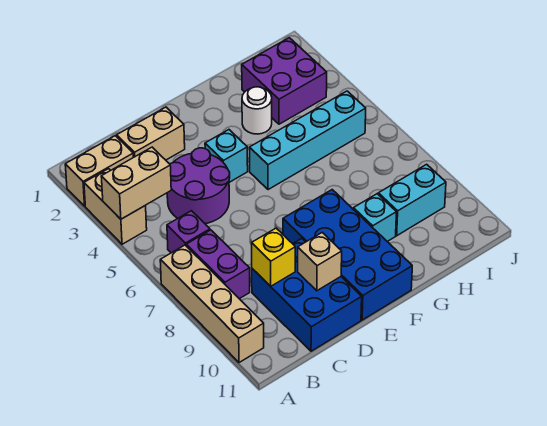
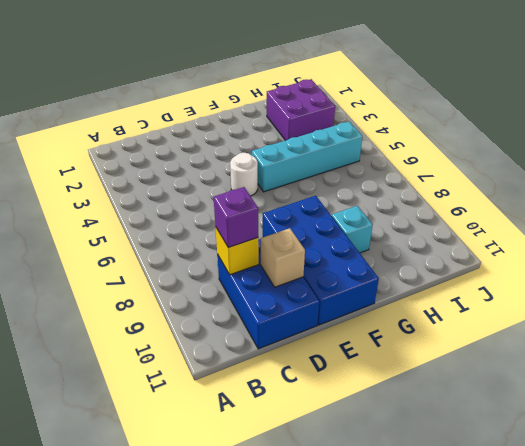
purple brick C9 level 3 -> purple brick B6 level 1
white round brick E5 level 1 -> white round brick G3 level 1
none -> tan brick A2:B2 level 1
none -> tan brick A3:A4 level 1
none -> tan brick A7:A10 level 1

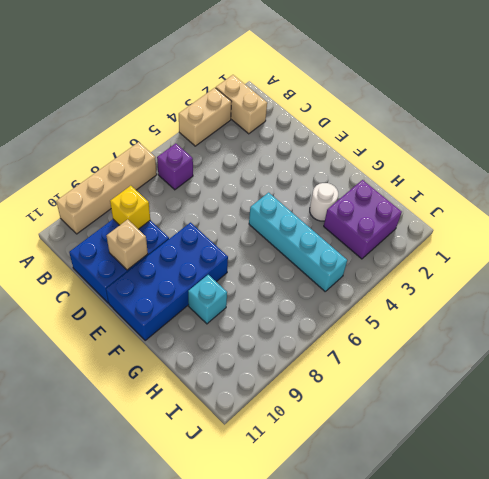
none -> purple brick B7:B8 level 1
none -> tan brick C2:D2 level 1
none -> purple round brick C4:D5 level 1

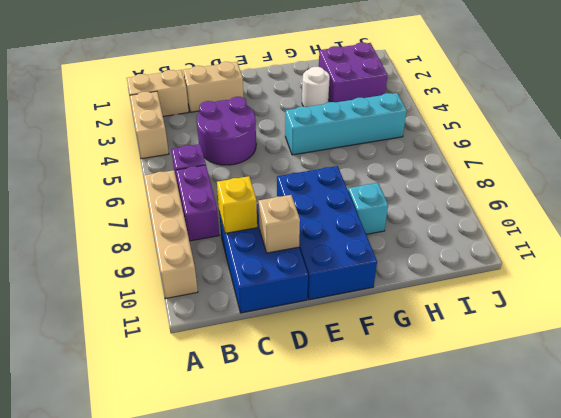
none -> cyan brick E4 level 1
none -> cyan brick H9:I9 level 1
none -> tan brick A4:B4 level 2

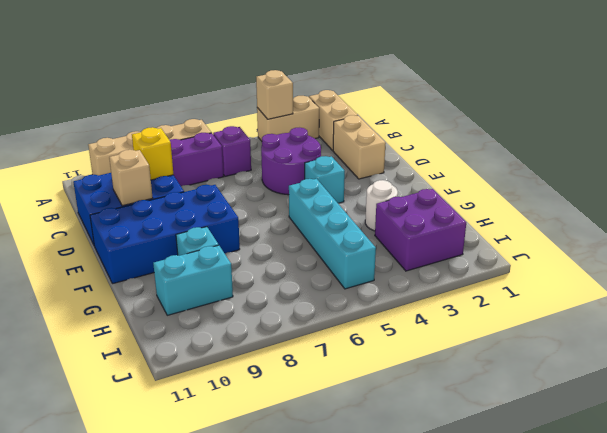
tan brick A4 level 2 -> tan brick A4:B4 level 2
cyan brick H9:H10 level 1 -> cyan brick H9:I9 level 1

